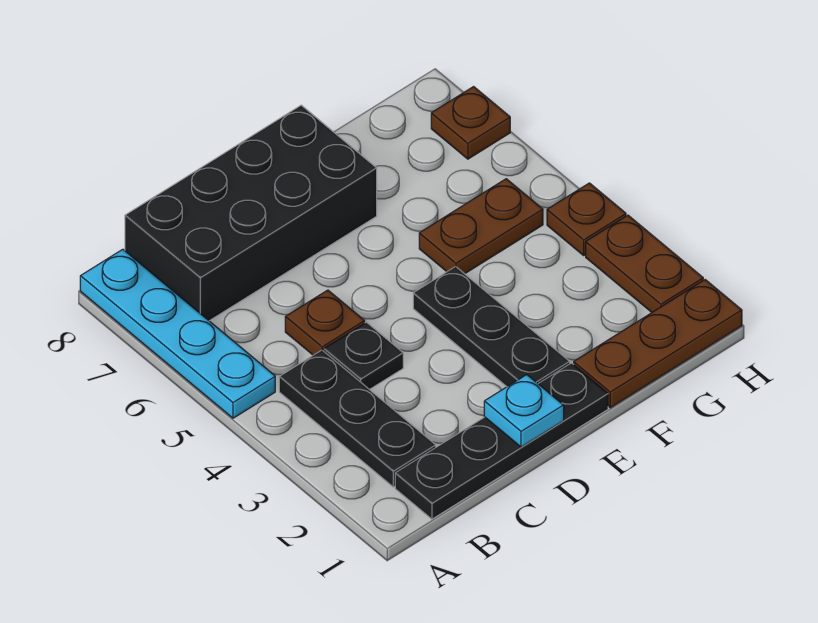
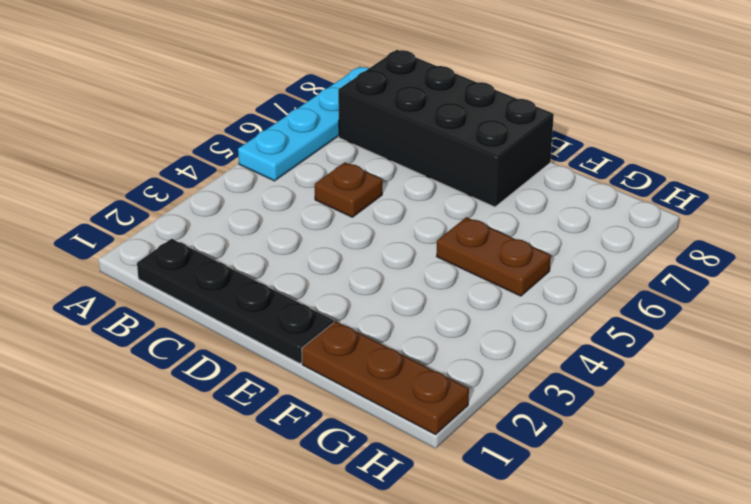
none -> black plate B2:B4 level 1
none -> black plate C4 level 1
none -> black plate E2:E4 level 1

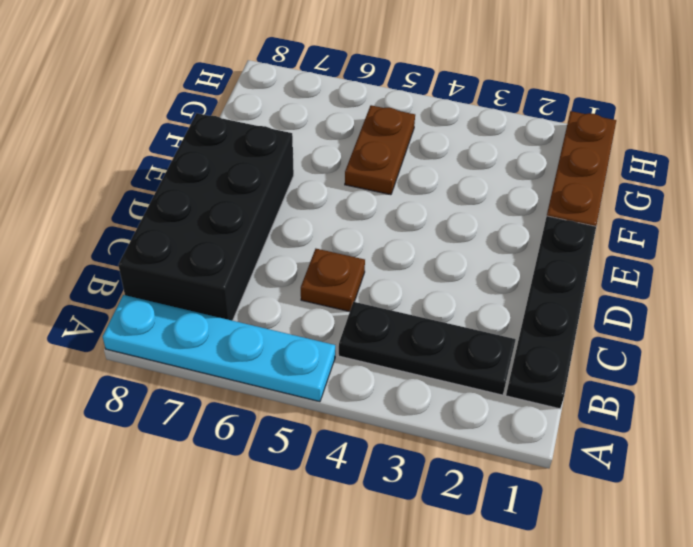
none -> black plate C4 level 1
none -> black plate E2:E4 level 1
none -> brown plate H2:H3 level 1

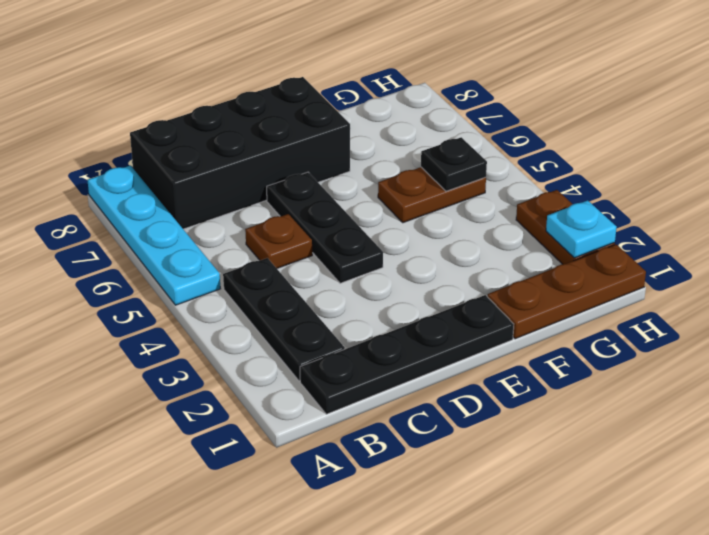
black plate D4:D6 level 1 -> black plate E2:E4 level 1
black plate G5 level 2 -> black plate C4 level 1
cyan plate H2 level 2 -> cyan plate D1 level 2
none -> brown plate H4 level 1
none -> brown plate H7 level 1

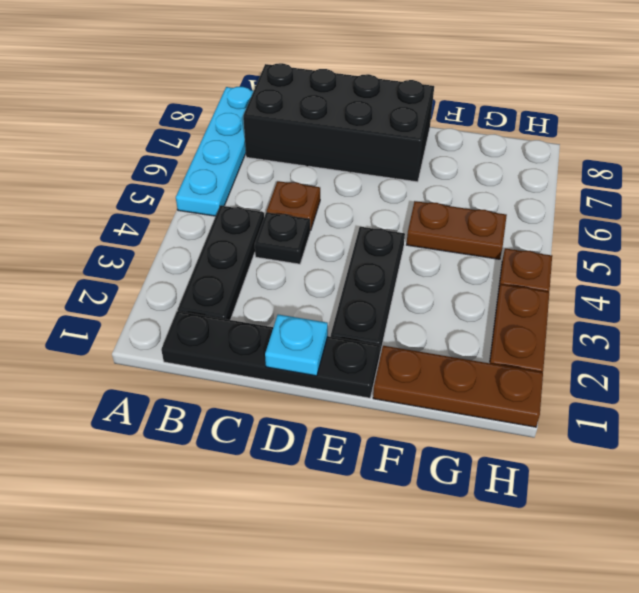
none -> brown plate H7 level 1

